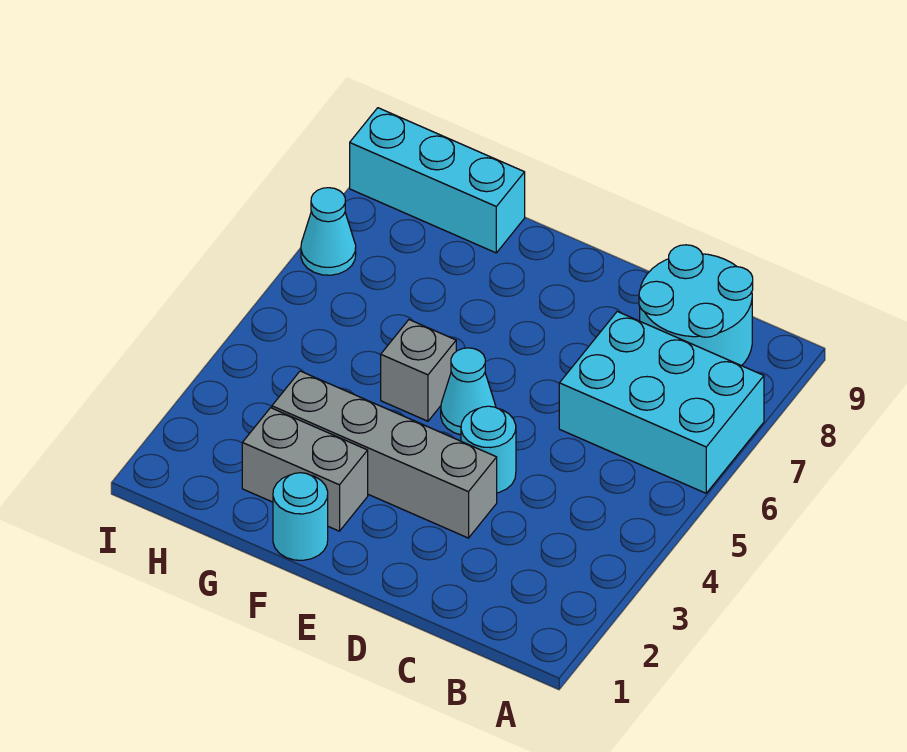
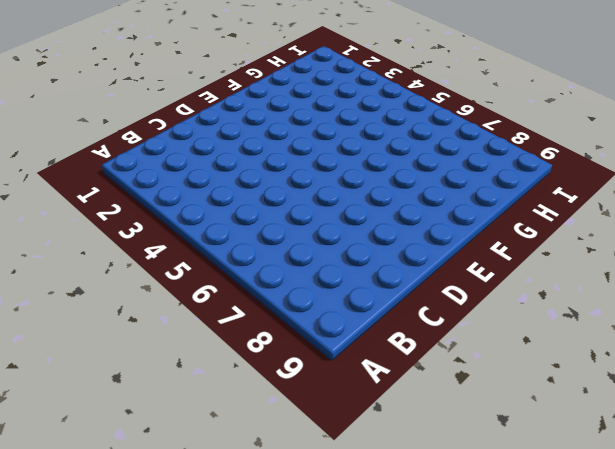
none -> cyan brick A6:C7 level 1
none -> cyan round brick B8:C9 level 1

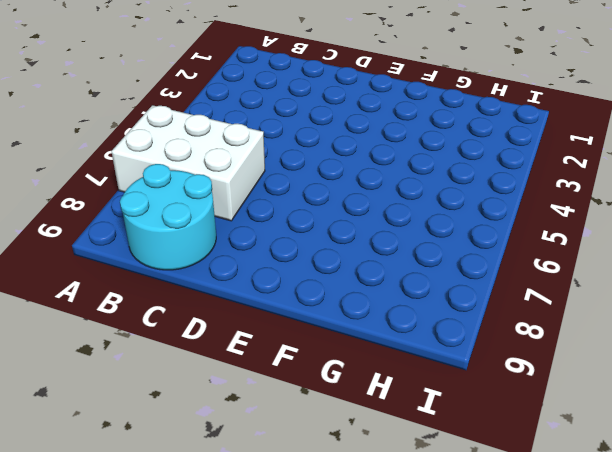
white brick A6:C7 level 1 -> cyan brick A6:C7 level 1
none -> grey brick D3:G3 level 1
none -> cyan round brick D4 level 1

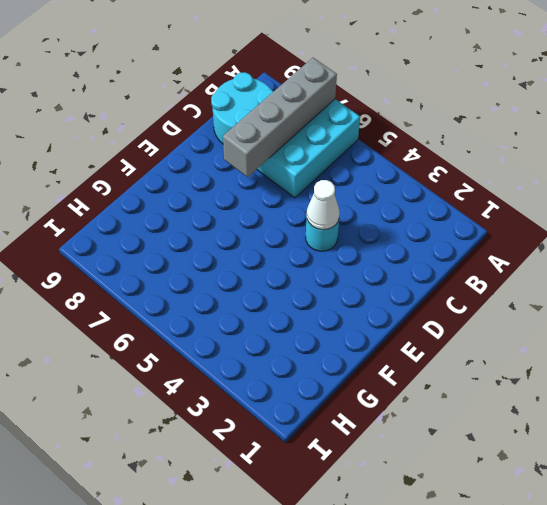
grey brick A7:D7 level 2 -> grey brick D3:G3 level 1
white cone D4 level 2 -> none
none -> cyan cone E5 level 1
none -> cyan round brick F1 level 1

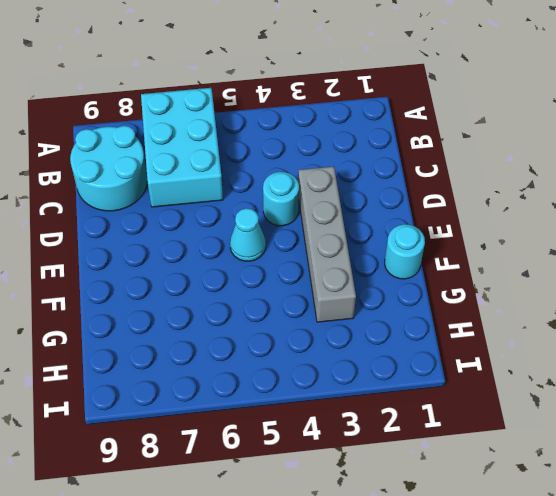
none -> grey brick F2:G2 level 1
none -> grey brick F5 level 1

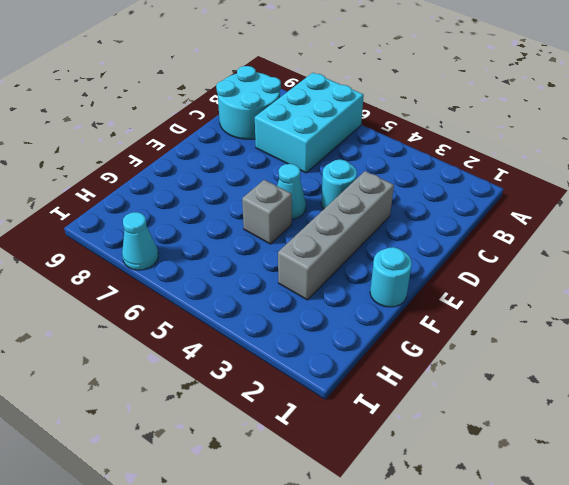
none -> grey brick F2:G2 level 1
none -> cyan brick G9:I9 level 1

